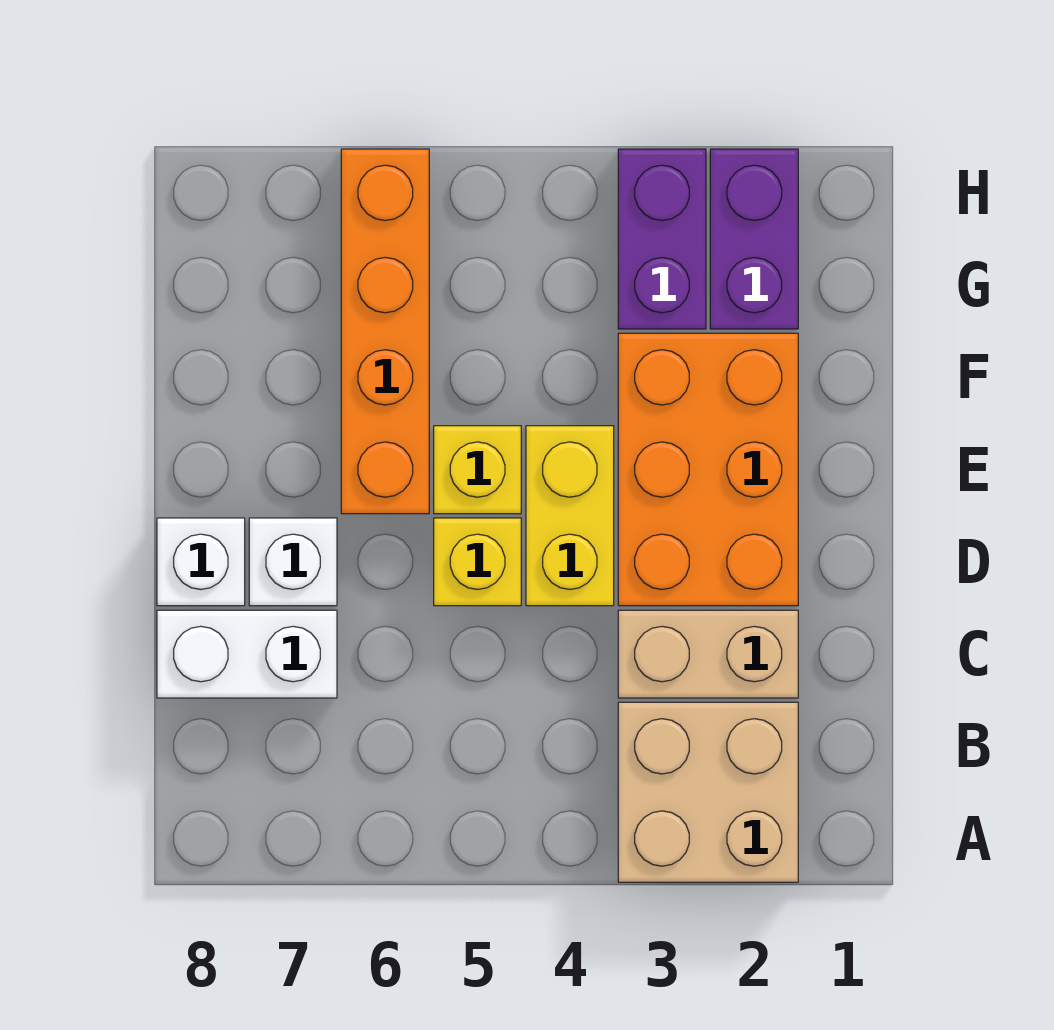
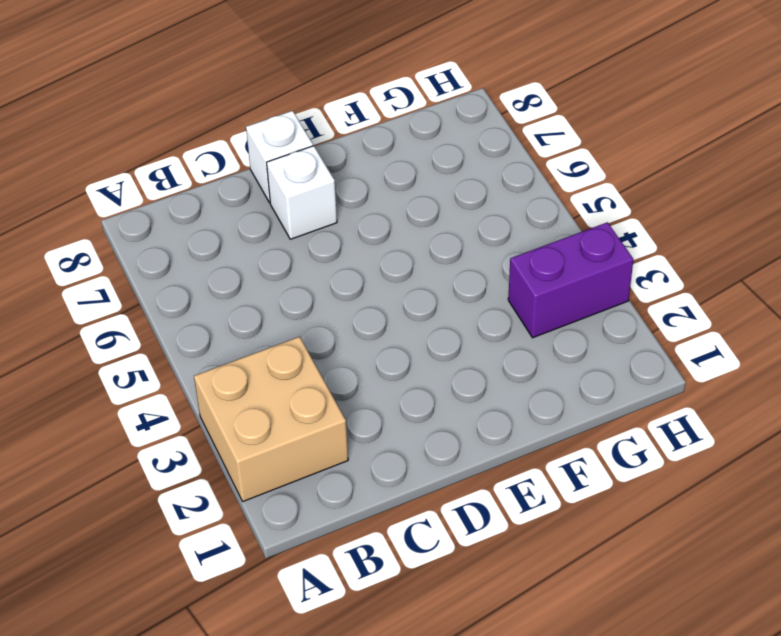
none -> tan brick C2:C3 level 1
none -> white brick C7:C8 level 1
none -> orange brick D2:F3 level 1

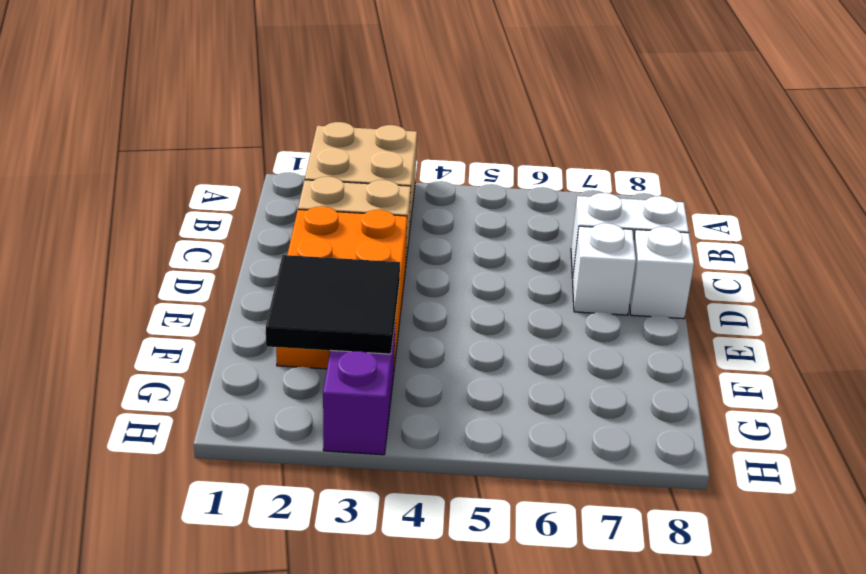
black tile F2:G3 level 2 -> none
none -> yellow brick D4:E4 level 1
none -> yellow brick D5 level 1
none -> yellow brick E5 level 1

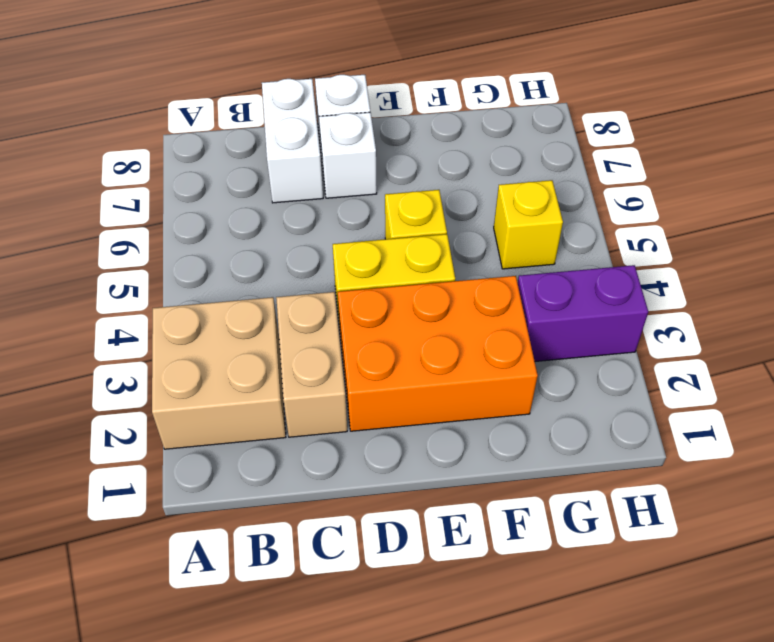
yellow brick G5 level 1 -> yellow brick D5 level 1
none -> orange brick E6:H6 level 1
none -> purple brick G2:H2 level 1

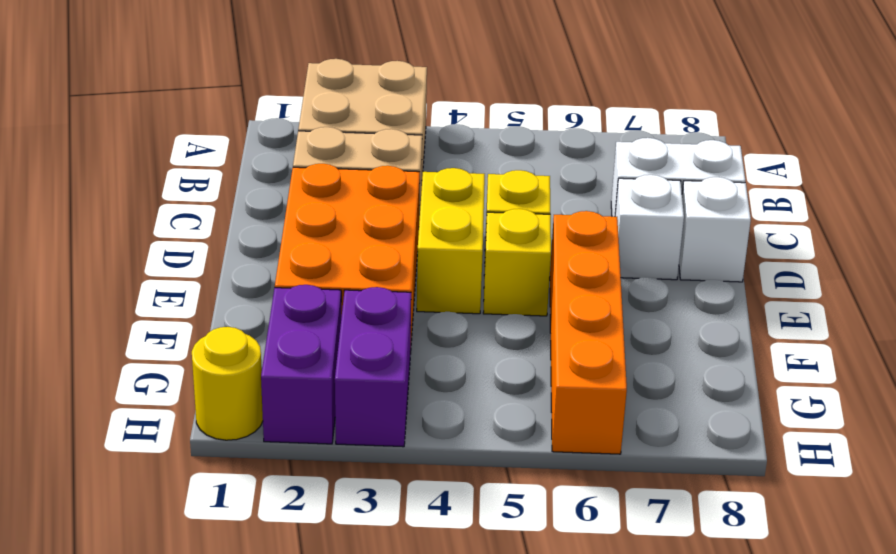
yellow round brick H1 level 1 -> none

